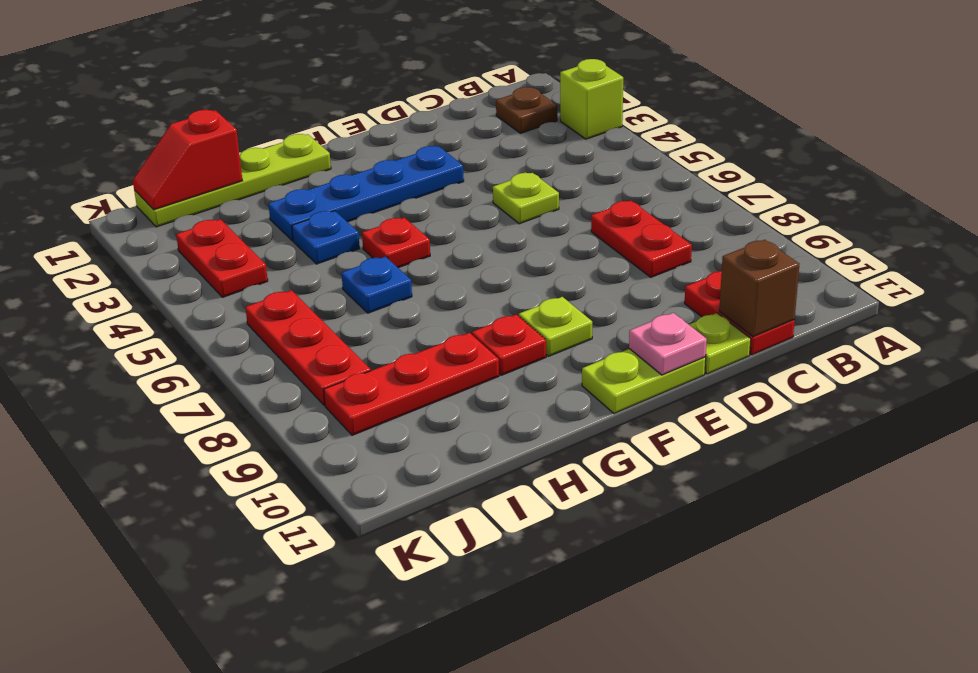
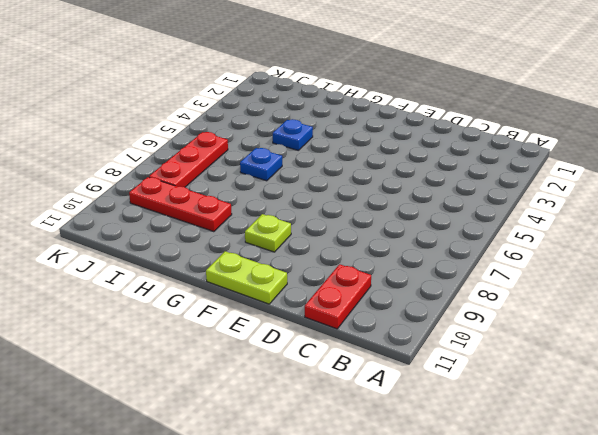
none -> lime brick A3 level 1
none -> brown plate B2 level 1
none -> red plate C7:C8 level 1

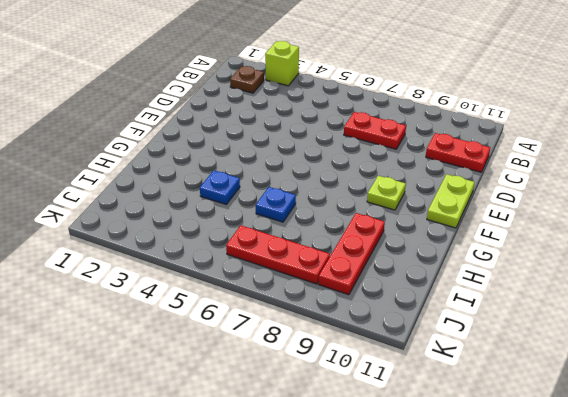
none -> lime plate D5 level 1
none -> lime plate D11 level 1
none -> blue plate E3:H3 level 1

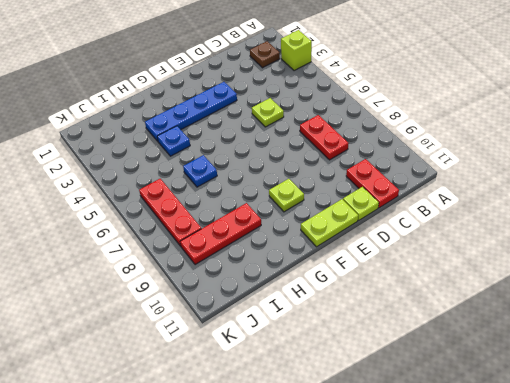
none -> lime plate G1:J1 level 1
none -> red plate G5 level 1
none -> red plate G9 level 1

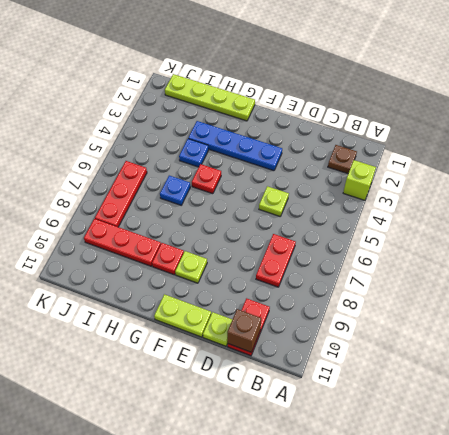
none -> red plate J3:J4 level 1
none -> pink plate E11 level 2
none -> red slope I1:J1 level 2 top I

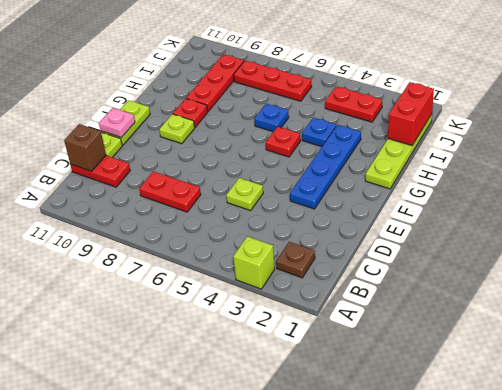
red brick I1:J1 level 2 -> red slope I1:J1 level 2 top I

